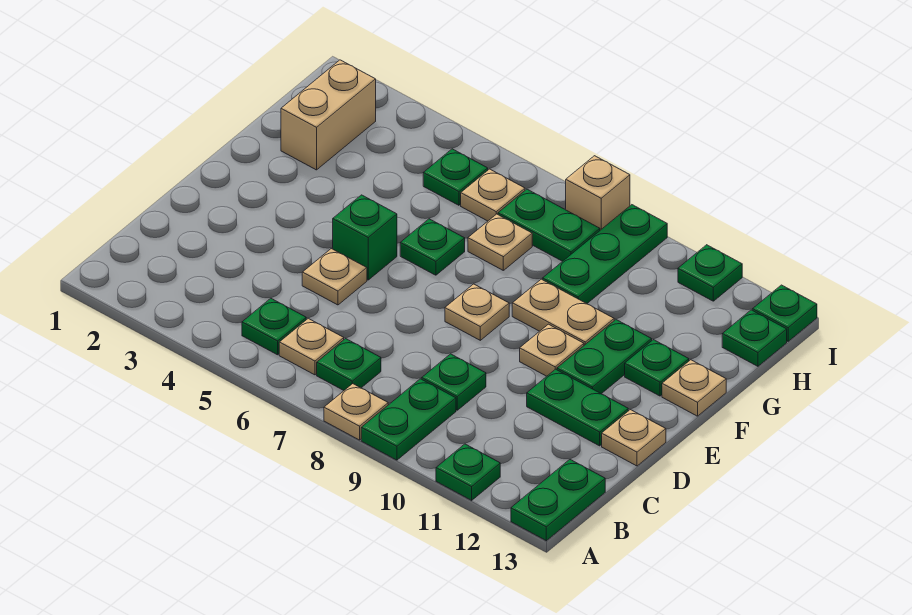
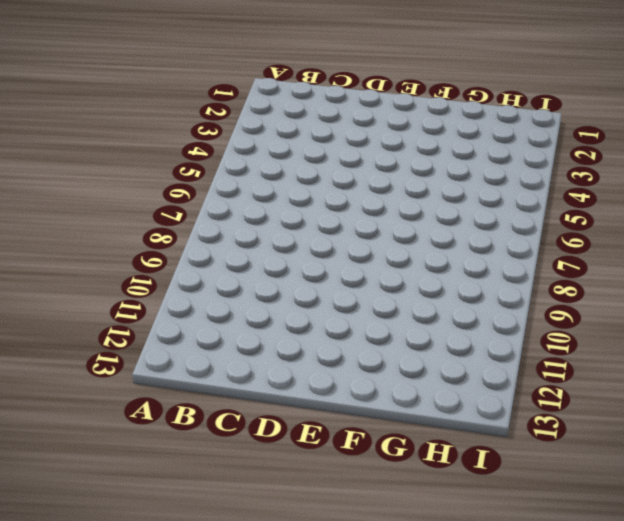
none -> tan plate A8 level 1
none -> green plate A9:B9 level 1
none -> green plate A11 level 1

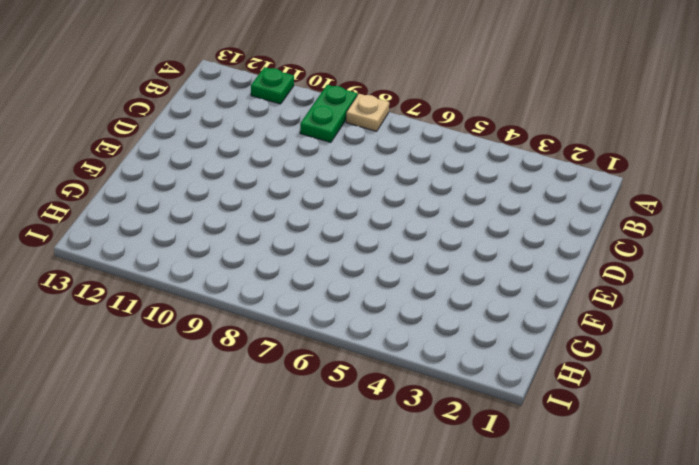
none -> green plate A13:B13 level 1
none -> green plate B5 level 1
none -> tan plate B6 level 1

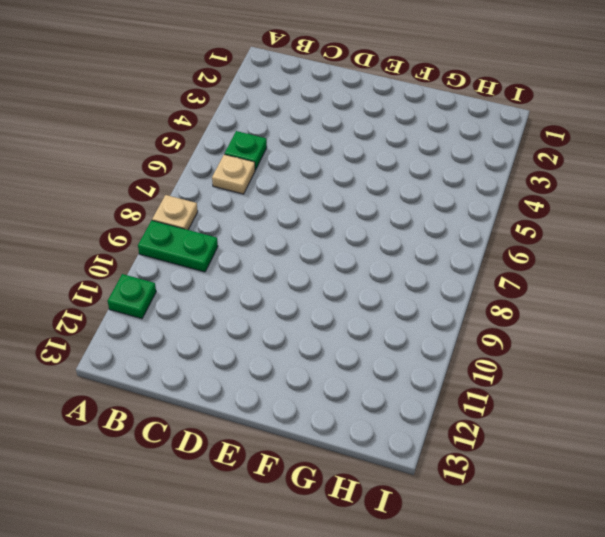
none -> green plate A13:B13 level 1
none -> green plate B7 level 1
none -> green plate C9 level 1

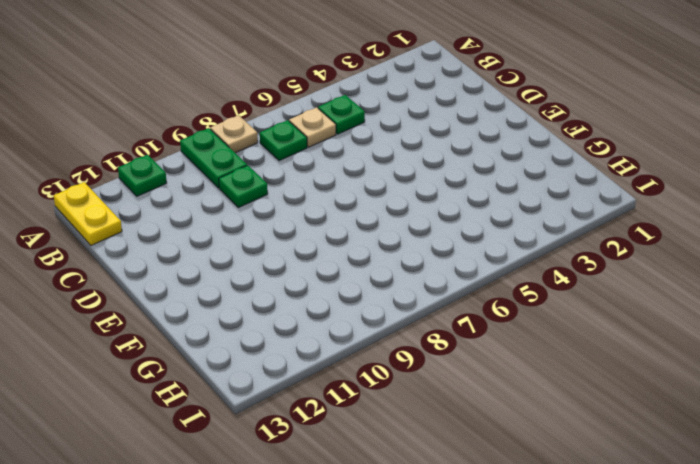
yellow plate A13:B13 level 1 -> green plate A13:B13 level 1
none -> tan plate D5 level 1
none -> green plate D11:D12 level 1
none -> tan plate D13 level 1

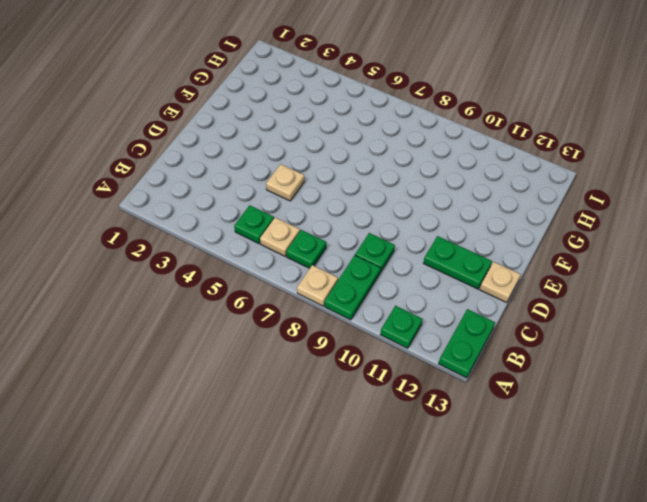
none -> green brick E5 level 1
none -> tan plate E8 level 1
none -> tan plate E10 level 1

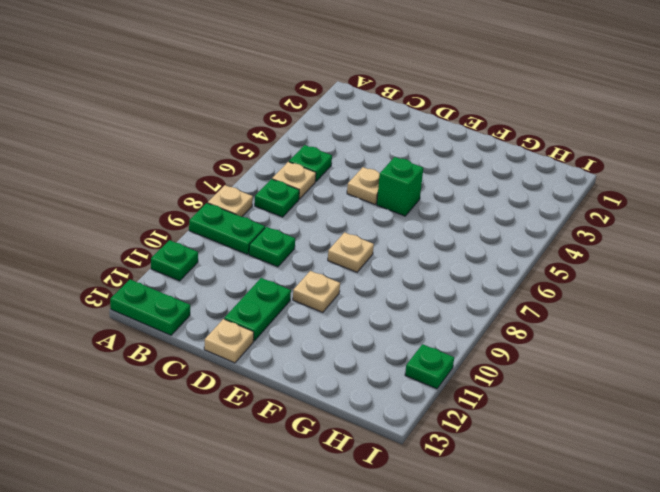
none -> green plate E11:F11 level 1
none -> green plate F6 level 1
none -> tan plate F9:F10 level 1

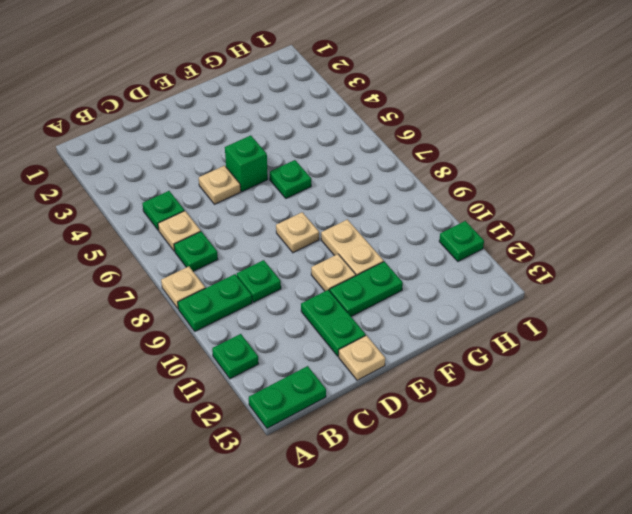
none -> green plate F12 level 1
none -> tan plate F13 level 1
none -> tan brick G2:H2 level 1

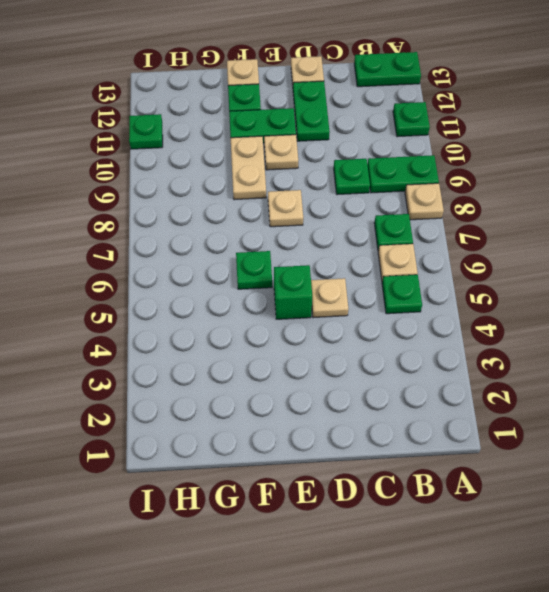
none -> tan brick G2:H2 level 1
none -> tan plate G7 level 1
none -> green plate G9:I9 level 1

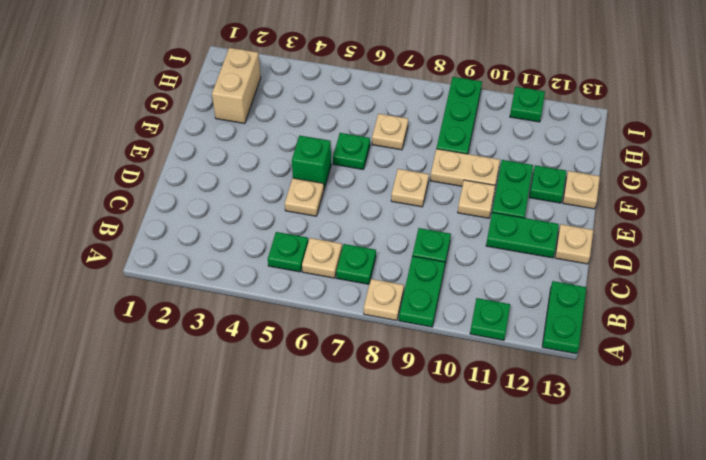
none -> green plate H5 level 1
none -> tan plate H6 level 1
none -> green plate H7:H8 level 1

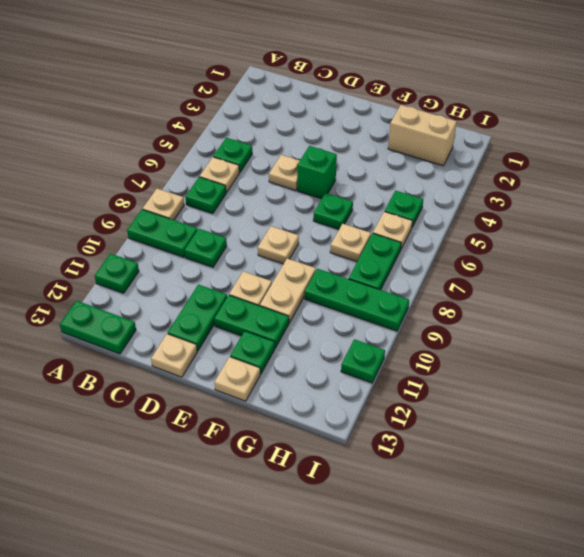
none -> green plate H13 level 1
none -> tan brick I8 level 1
none -> green plate I13 level 1

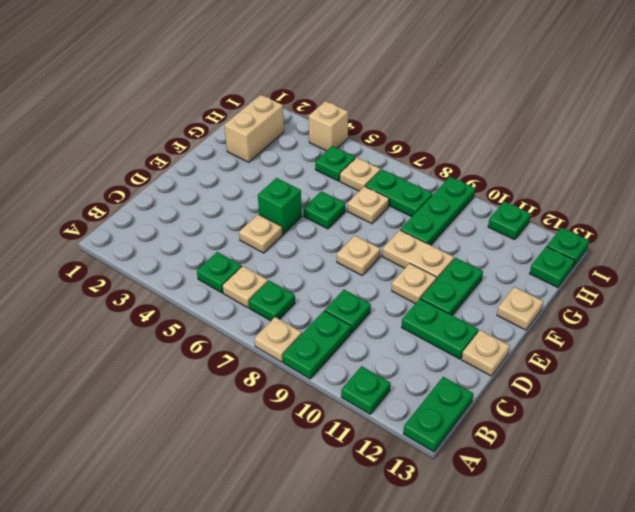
tan brick I4 level 1 -> tan brick I8 level 1
none -> green plate F12 level 1

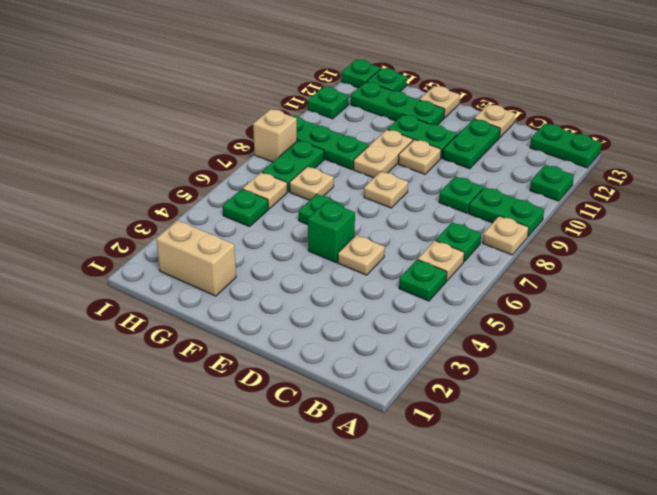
green plate F12:H12 level 1 -> green plate F12 level 1

